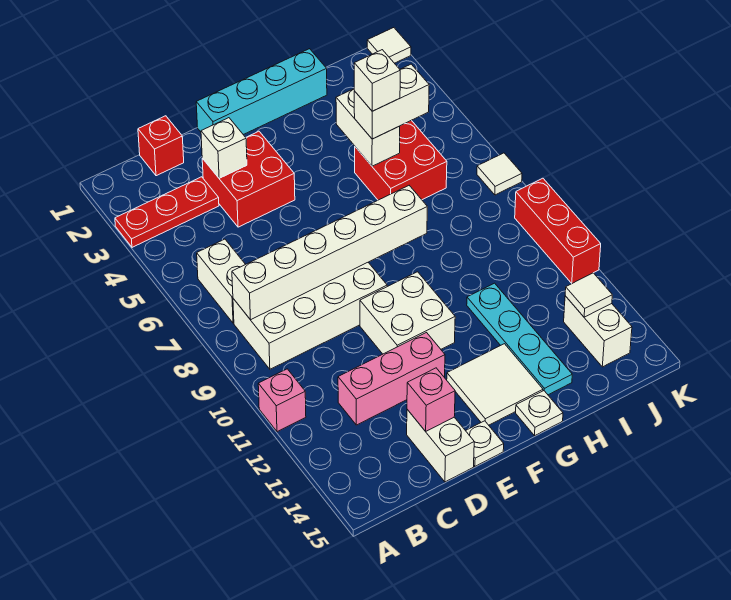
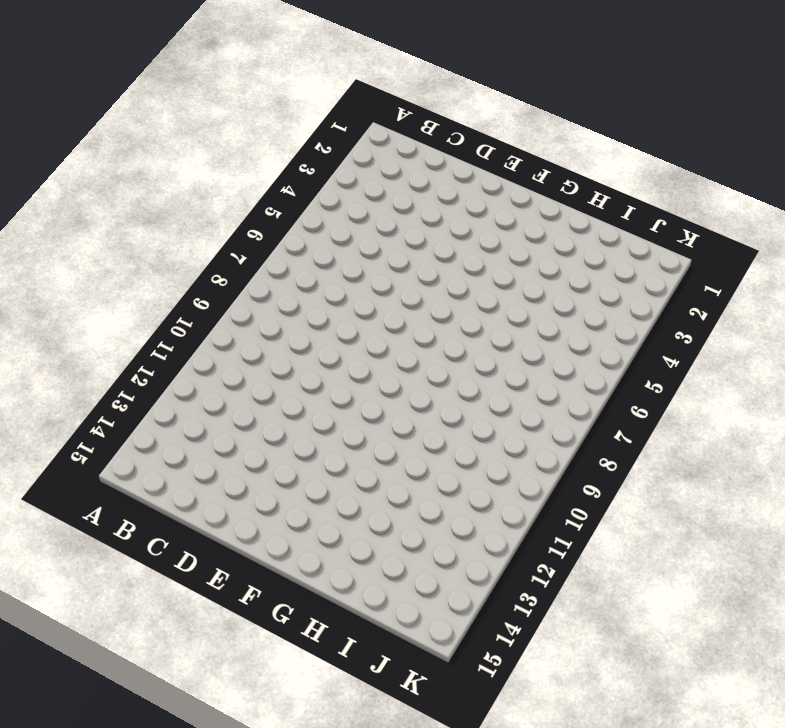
none -> red plate A3:C3 level 1
none -> pink brick A11 level 1
none -> white brick B6:B7 level 1

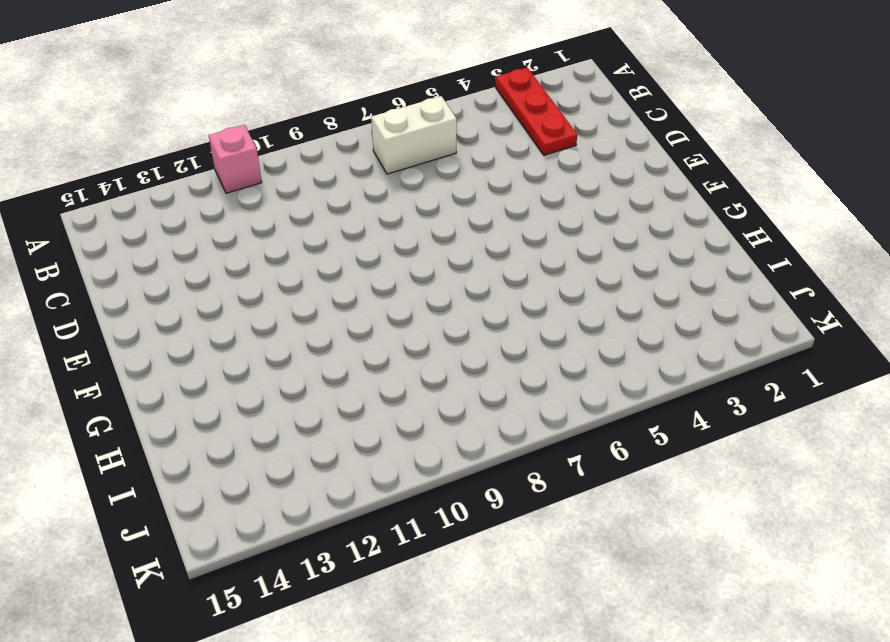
none -> white brick B8:E9 level 1
none -> red brick C1 level 1
none -> pink brick C12:E12 level 1

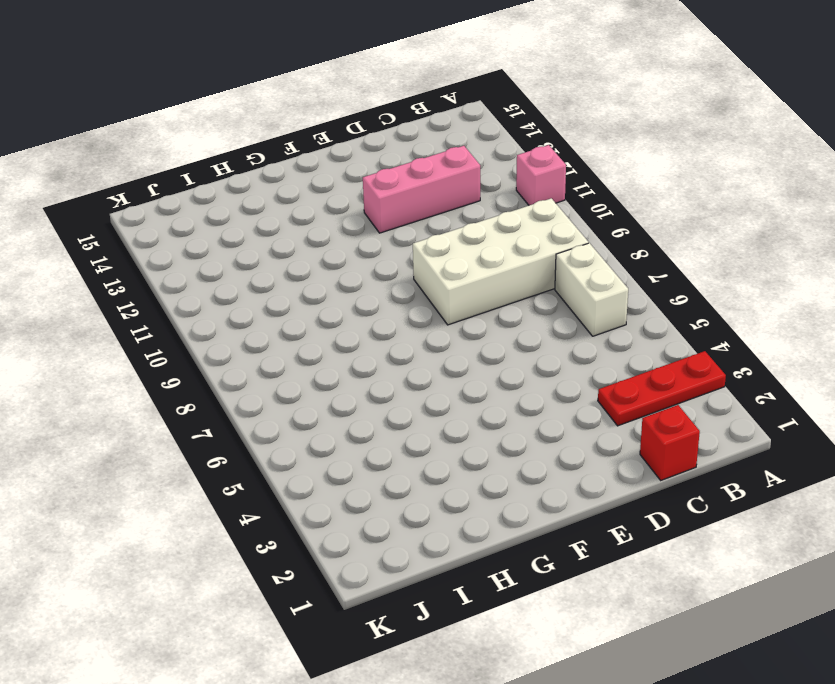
none -> red brick D3:E4 level 1
none -> white brick D14:D15 level 1
none -> cyan brick E1:H1 level 1

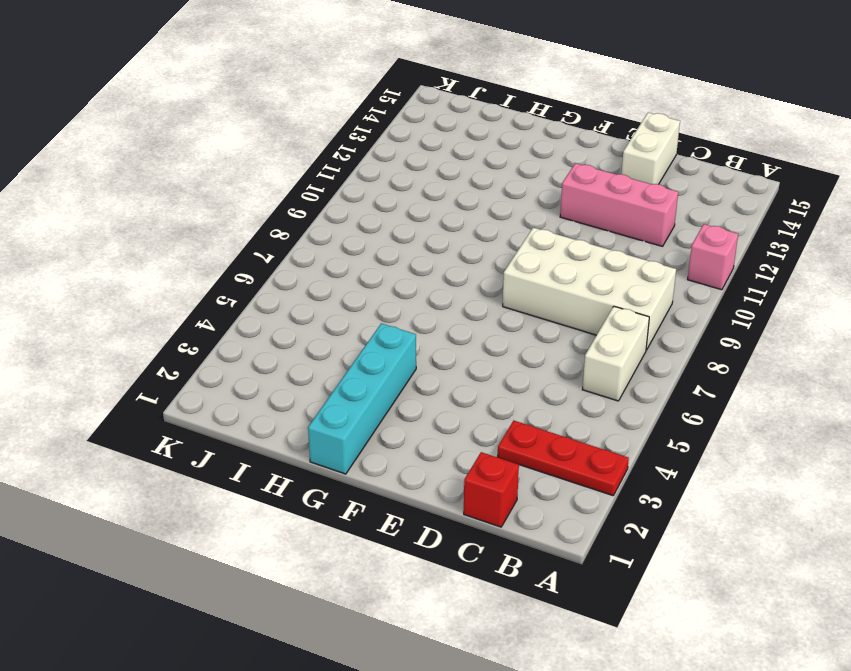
cyan brick G1:G4 level 1 -> cyan brick E1:H1 level 1
none -> red brick D3:E4 level 1
none -> white brick E10:F11 level 1
none -> white plate E15 level 1

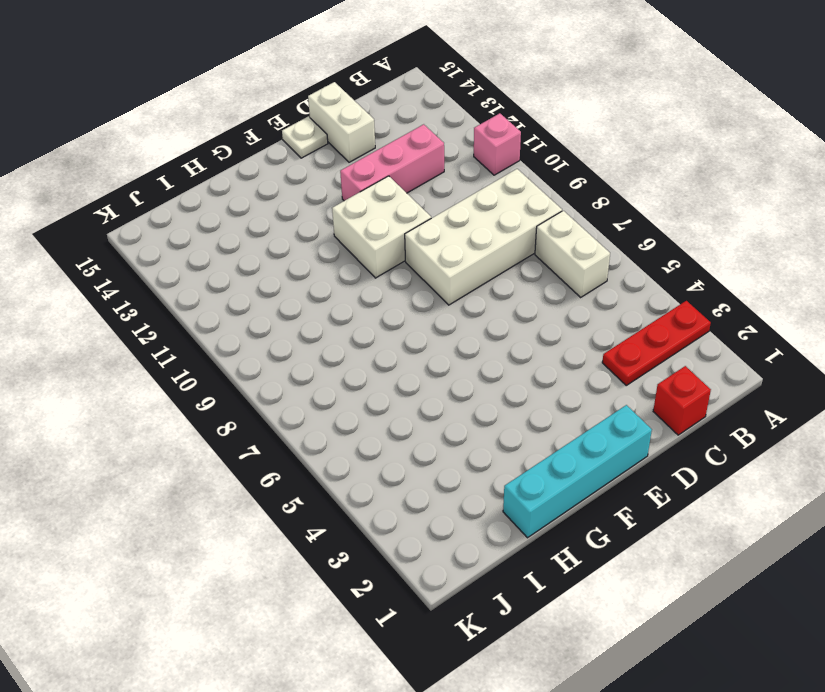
none -> red brick D3:E4 level 1
none -> white tile F13:G14 level 1
none -> white plate G15 level 1

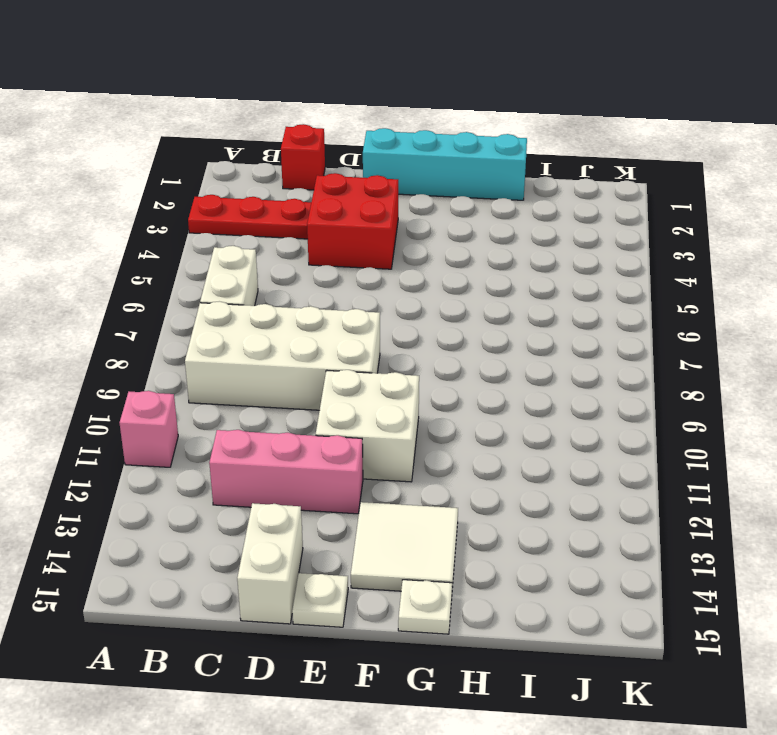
none -> red brick H5:I6 level 1
none -> cyan plate H11:H14 level 1
none -> white brick J13:J14 level 1

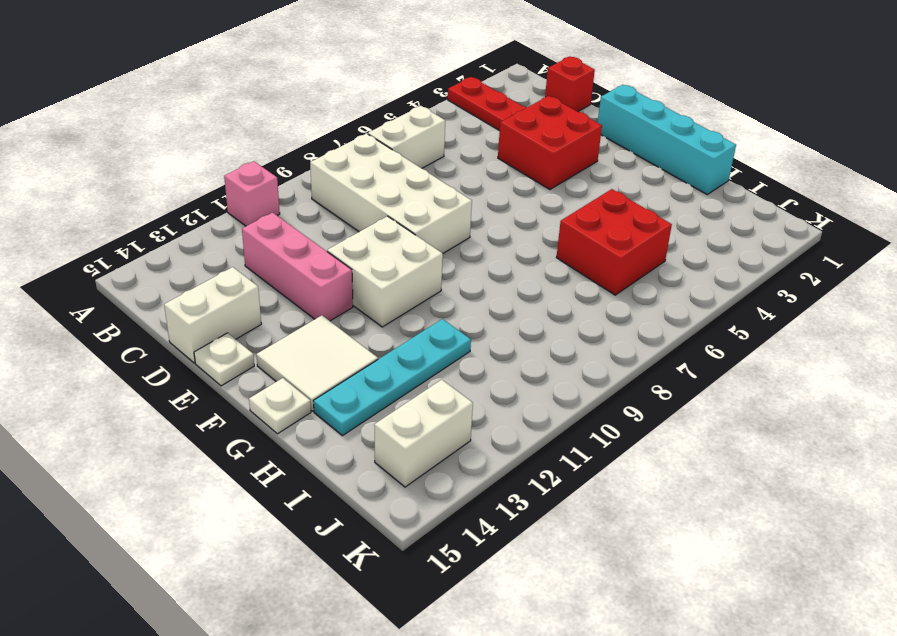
none -> white tile K1 level 1
none -> white tile K7 level 1
none -> red brick K9:K11 level 1

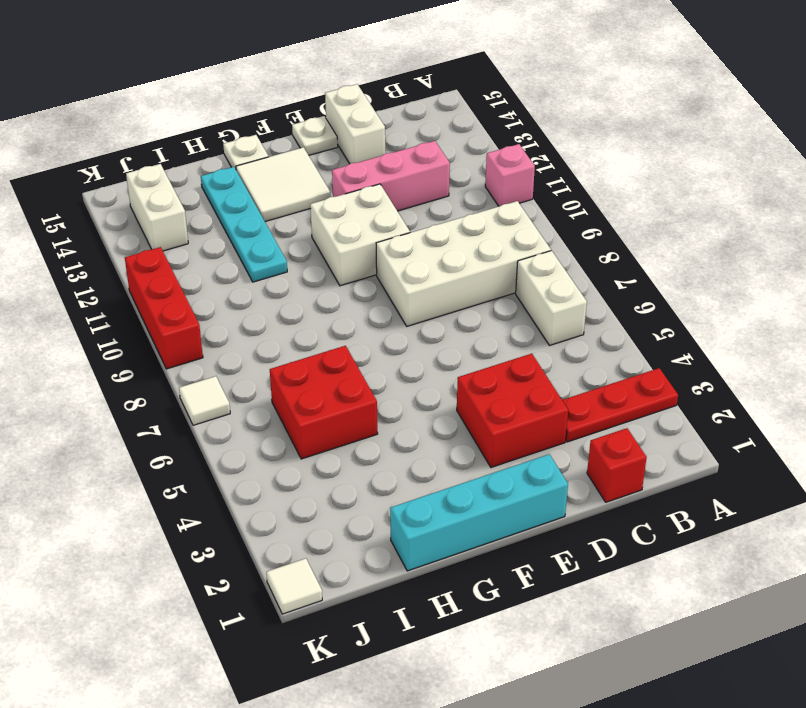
none -> white brick B8:G8 level 2
none -> white brick D3 level 2
none -> pink brick D14 level 2

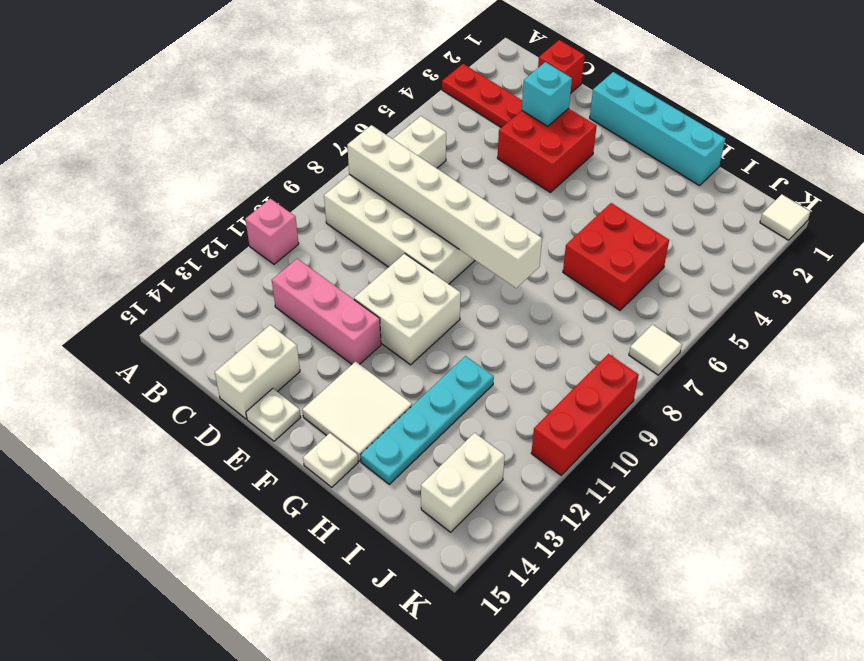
cyan brick D3 level 2 -> white brick D3 level 2
none -> pink brick D14 level 2
none -> white brick H4:H5 level 2
none -> white tile J13 level 2

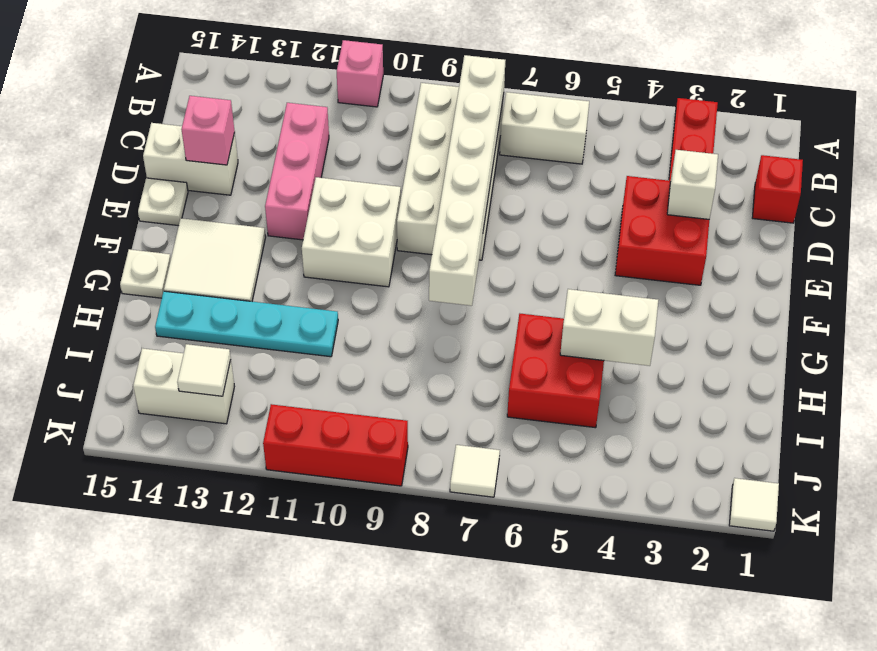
none -> cyan brick E1:H1 level 1
none -> white brick H5:I5 level 3
none -> white brick H5 level 4

